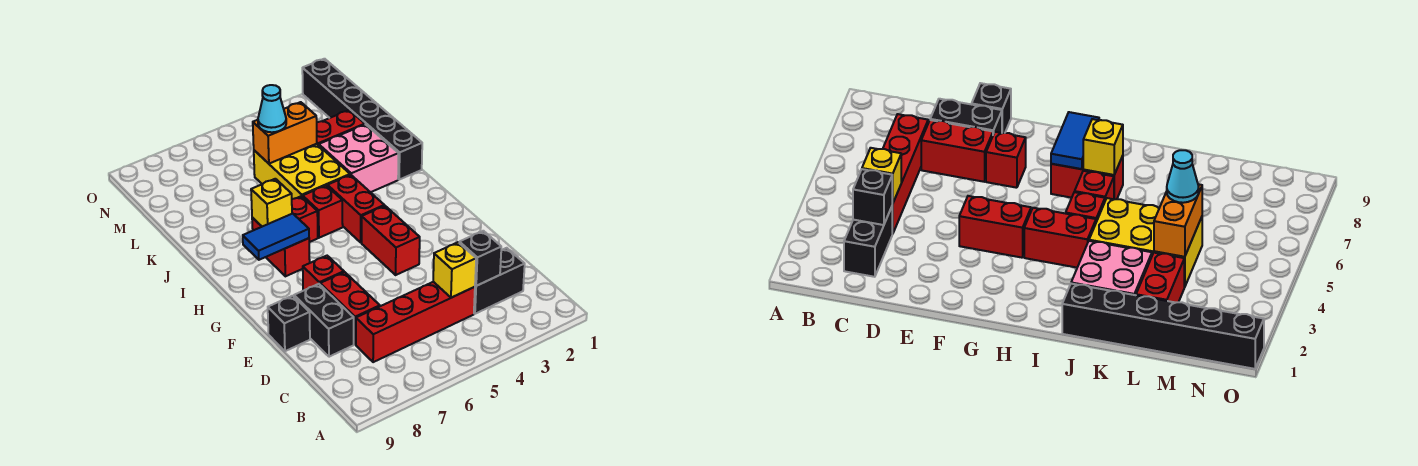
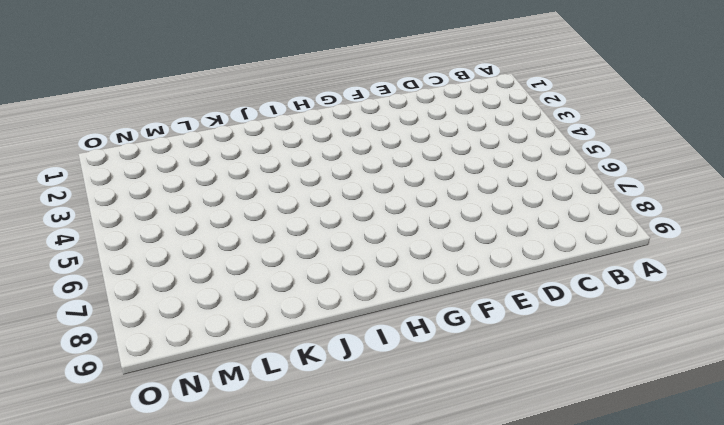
none -> black brick C2:C3 level 1
none -> red brick C4:C7 level 1
none -> red brick D7:E7 level 1

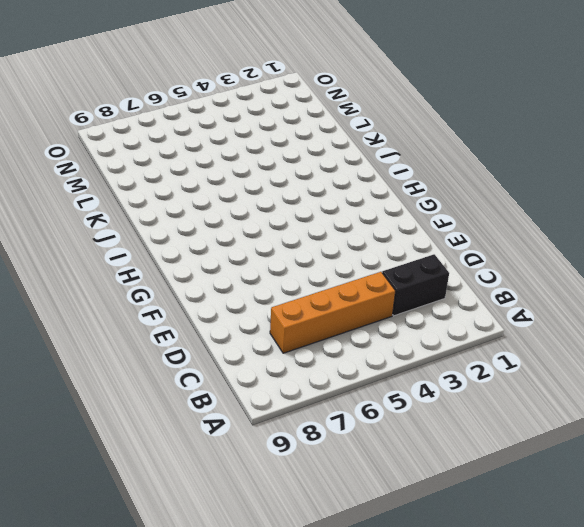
orange brick C4:C7 level 1 -> red brick C4:C7 level 1
none -> red brick D7:E7 level 1
none -> black brick D8:E8 level 1
none -> black brick E9 level 1

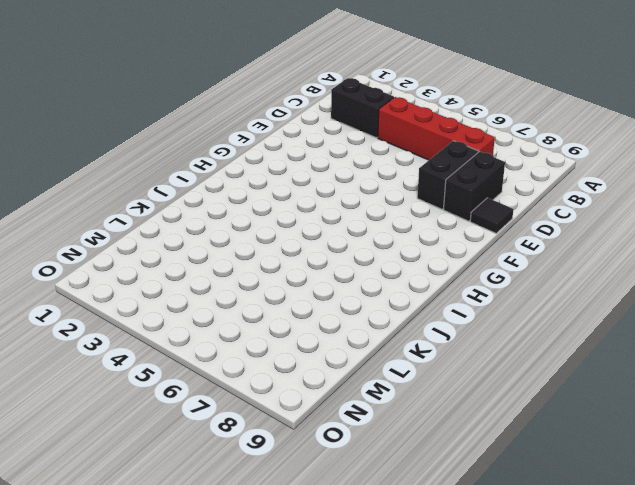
black brick D7:E7 level 1 -> red brick D7:E7 level 1
black tile E9 level 1 -> black brick E9 level 1
none -> red brick F4:G4 level 1
none -> red brick F7 level 1
none -> red brick H4:I4 level 1

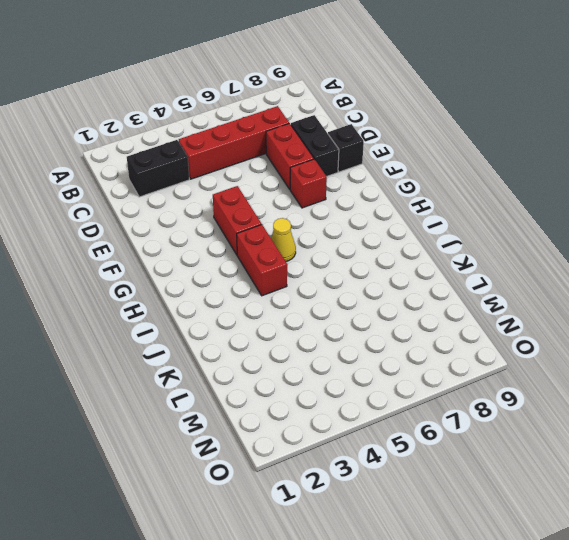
yellow cone H5 level 1 -> none
none -> red brick H7:I7 level 1
none -> red brick I5 level 1
none -> red brick I6 level 1

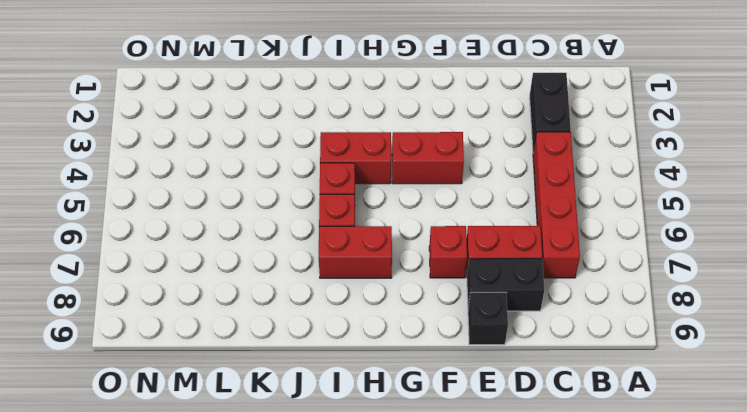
none -> black brick J1:O1 level 1
none -> pink brick J2:K3 level 1
none -> yellow brick J4:L5 level 1

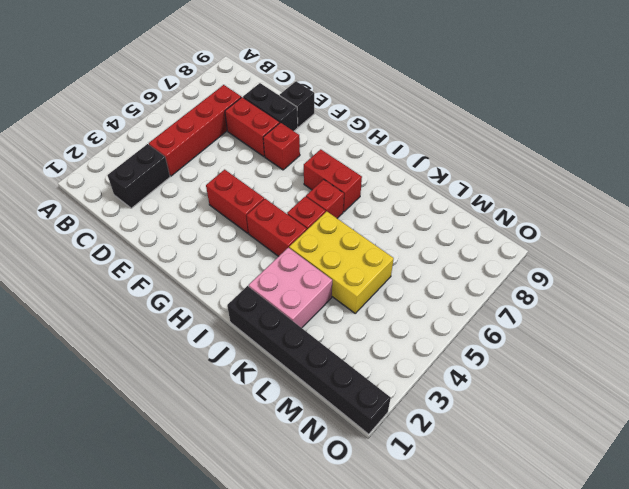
none -> red brick L2:L3 level 1
none -> black brick C3 level 2
none -> yellow brick C4 level 2

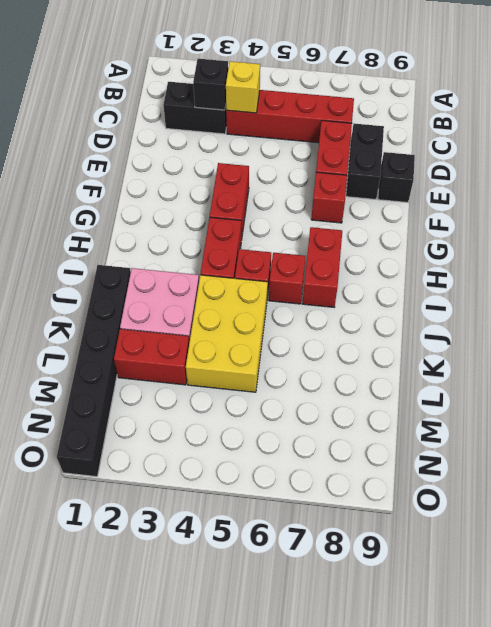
none -> blue tile H7:H8 level 2
none -> yellow brick I7 level 2
none -> orange brick L4:L5 level 2

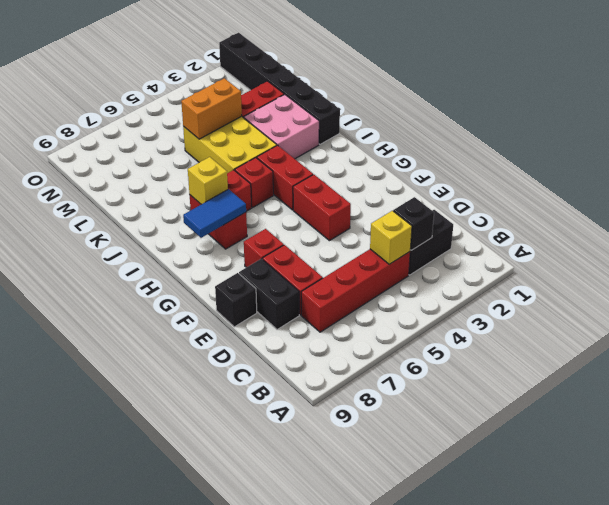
none -> cyan cone L5 level 3

